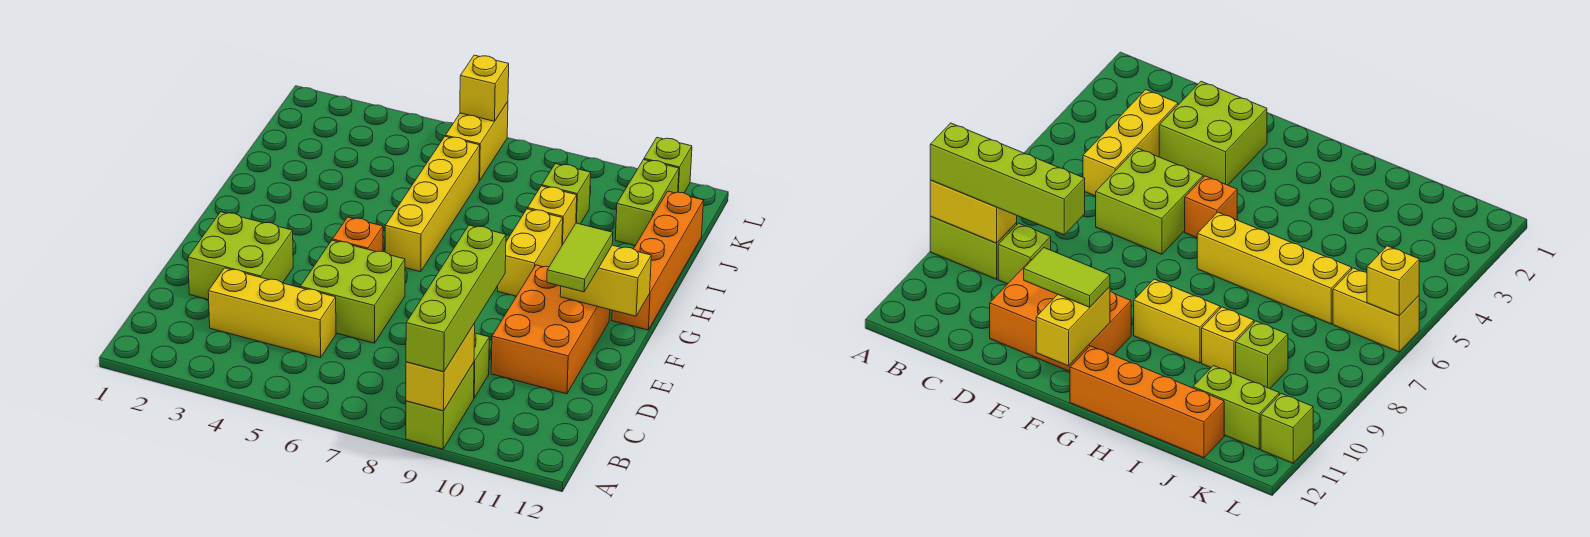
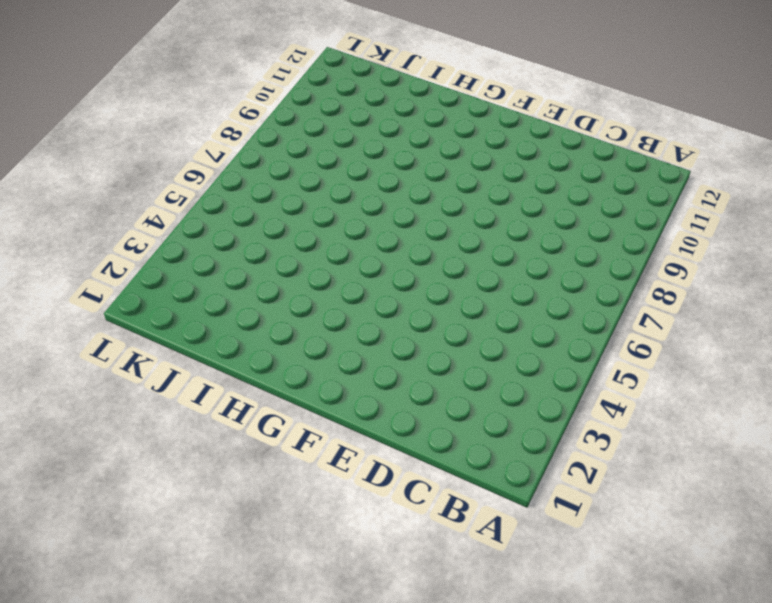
none -> lime brick A9:B9 level 1
none -> yellow brick C3:C5 level 1
none -> lime brick C9 level 1

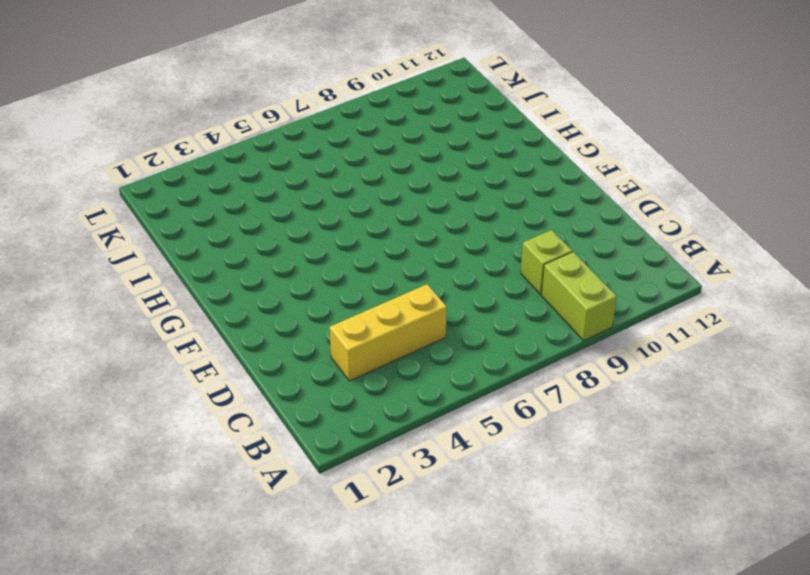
none -> lime brick D2:E3 level 1
none -> lime brick D5:E6 level 1
none -> orange brick D10:F11 level 1

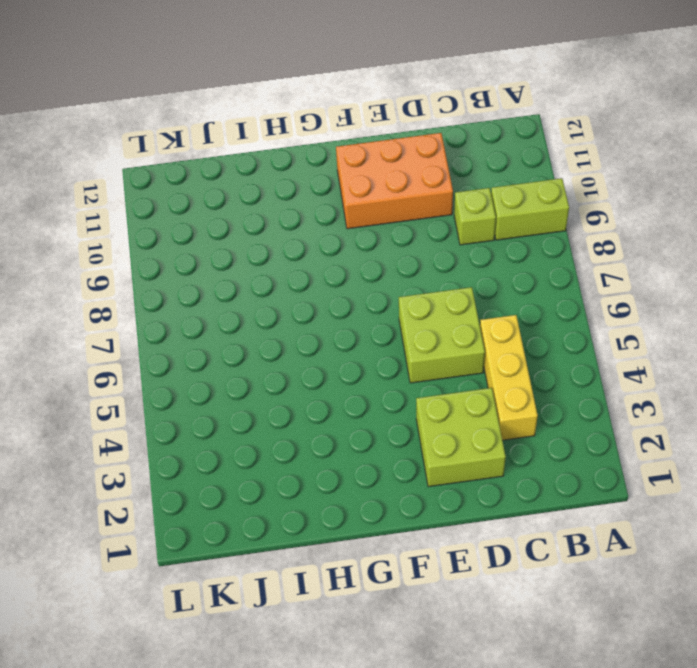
none -> orange brick F5 level 1
none -> yellow brick G6:J6 level 1
none -> yellow brick G9:H9 level 1

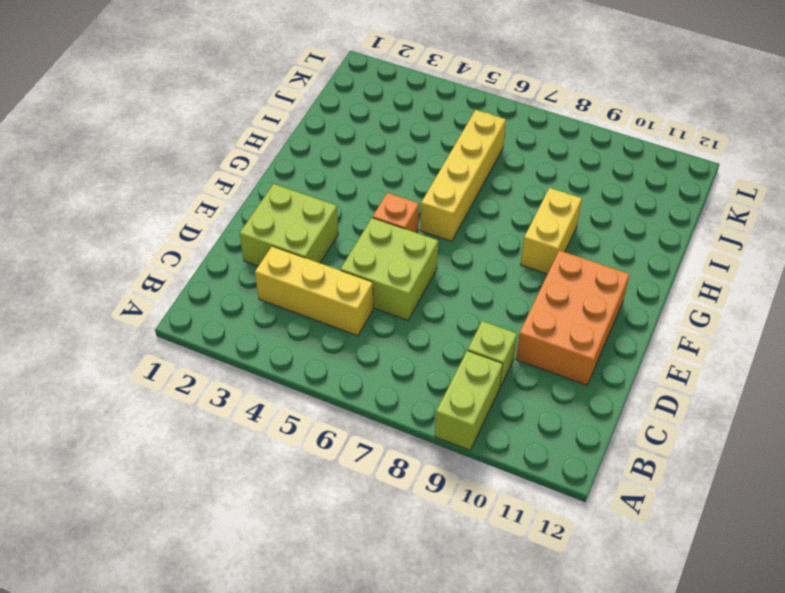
none -> orange brick G12:J12 level 1
none -> yellow brick I9 level 1
none -> lime brick J9 level 1

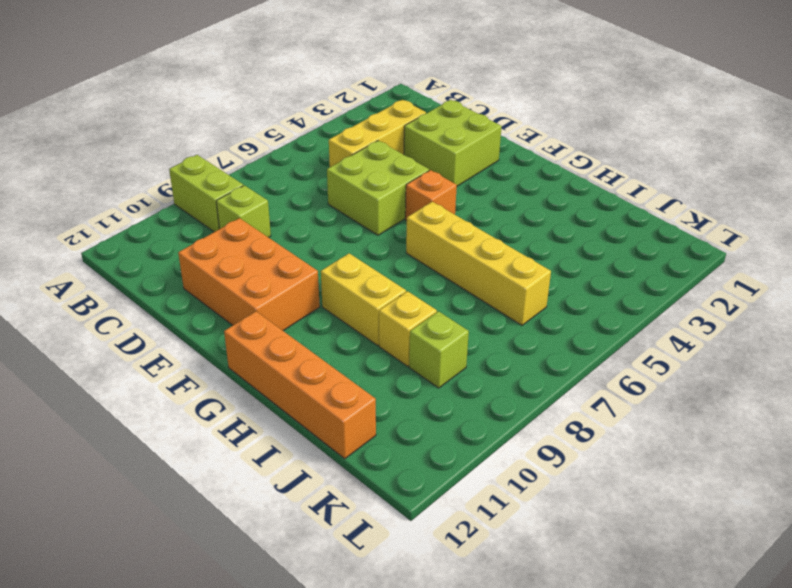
none -> lime brick J11:K11 level 1
none -> yellow brick K6:L6 level 1
none -> lime brick L11 level 1

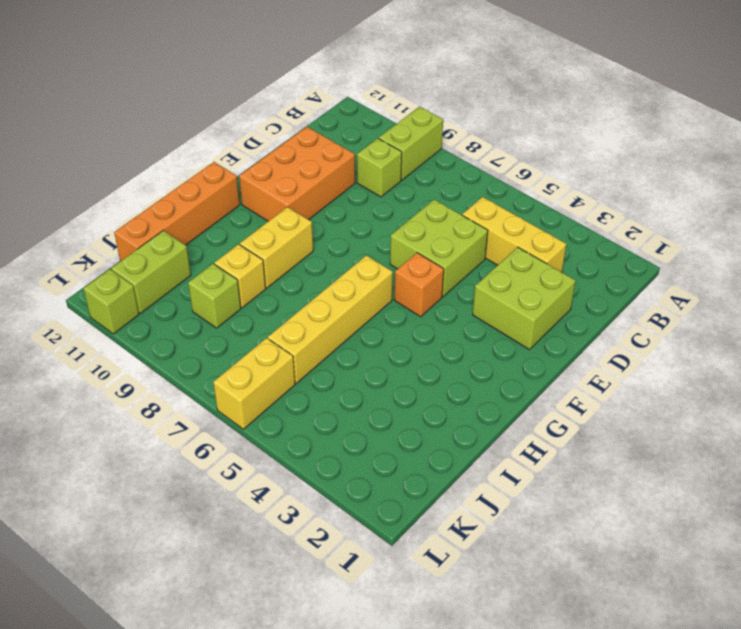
none -> yellow brick A9:B9 level 2
none -> yellow brick F11:F12 level 2
none -> yellow brick L6 level 2

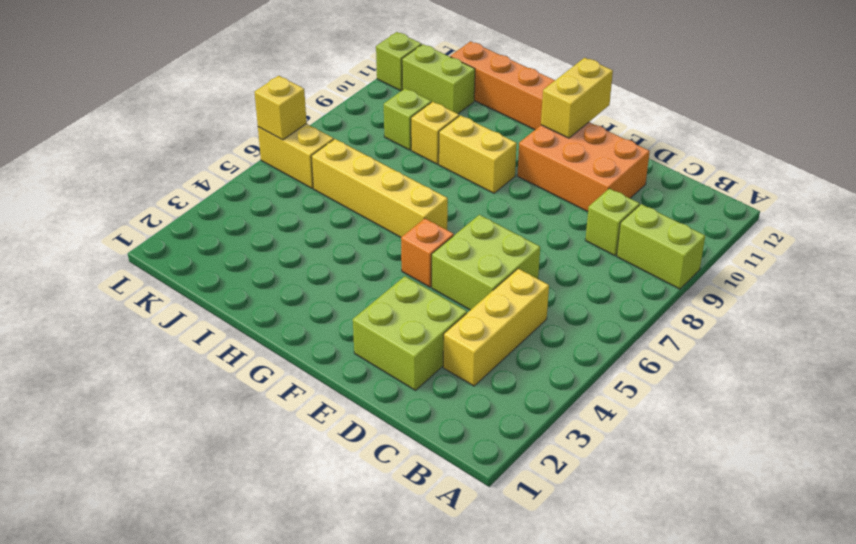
none -> yellow brick A9:B9 level 2
none -> lime brick A9:D9 level 3
none -> lime tile E11:F11 level 3

